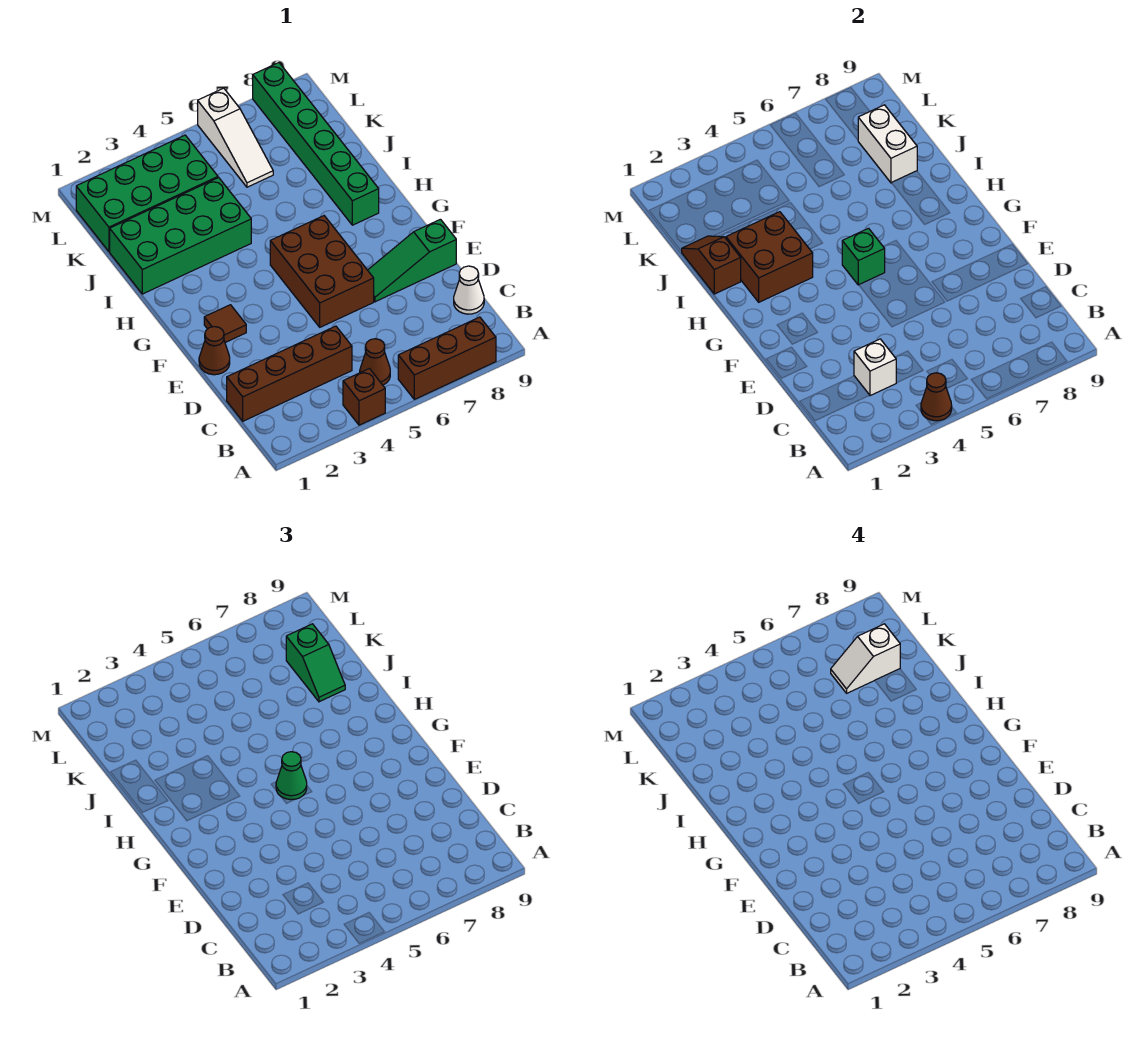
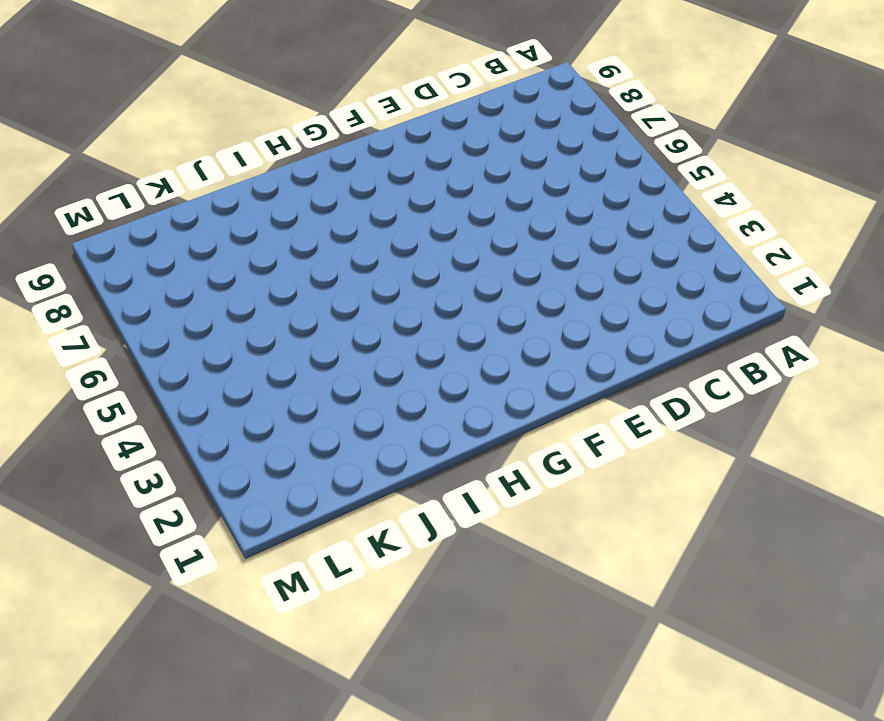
none -> brown brick A4 level 1
none -> brown brick A6:A8 level 1
none -> brown cone B5 level 1

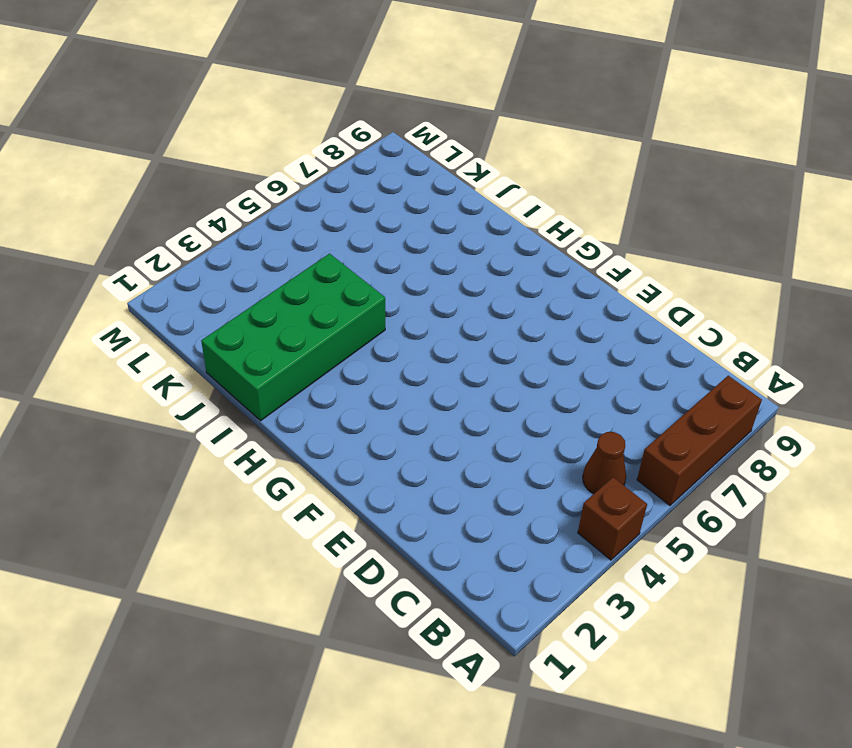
none -> brown brick C1:C4 level 1
none -> white cone C9 level 1
none -> brown cone E1 level 1

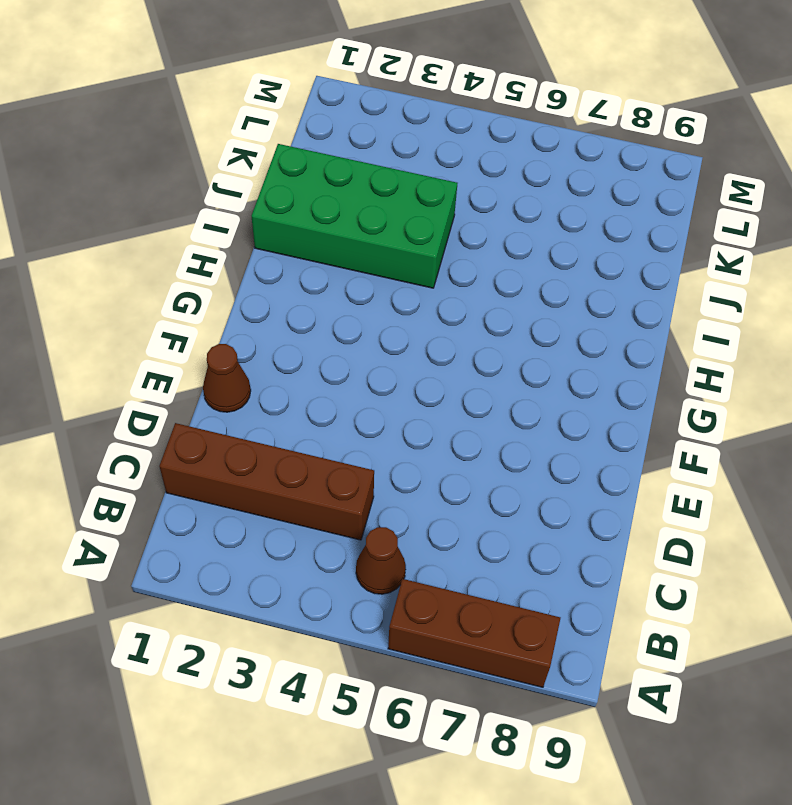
none -> brown brick A4 level 1
none -> white cone C9 level 1
none -> brown brick E5:G6 level 1

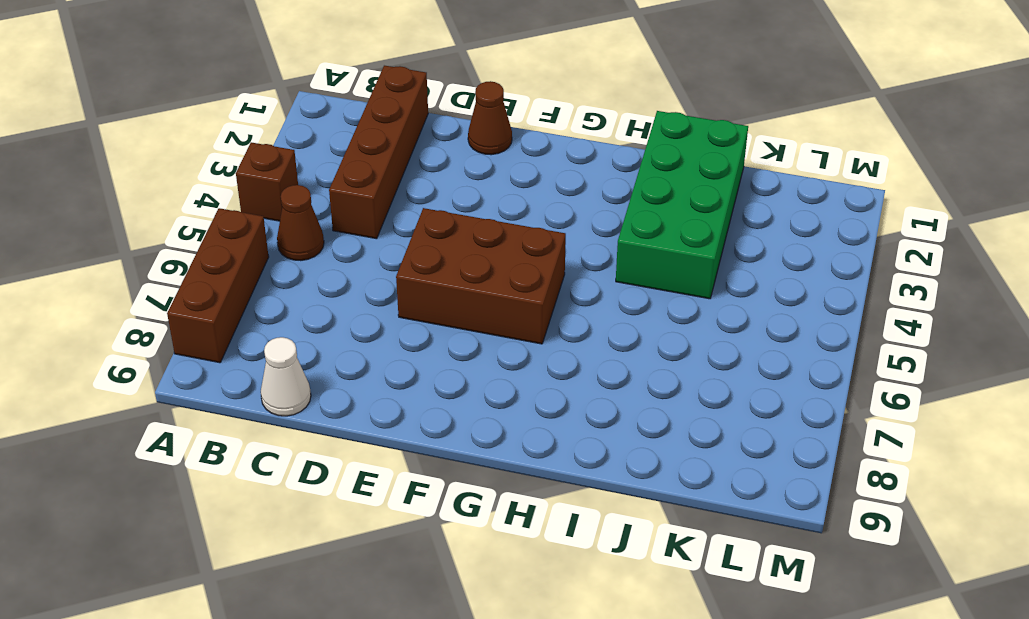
none -> green slope E7:E9 level 1 top 9
none -> brown tile F2 level 1
none -> green brick H8:M8 level 1

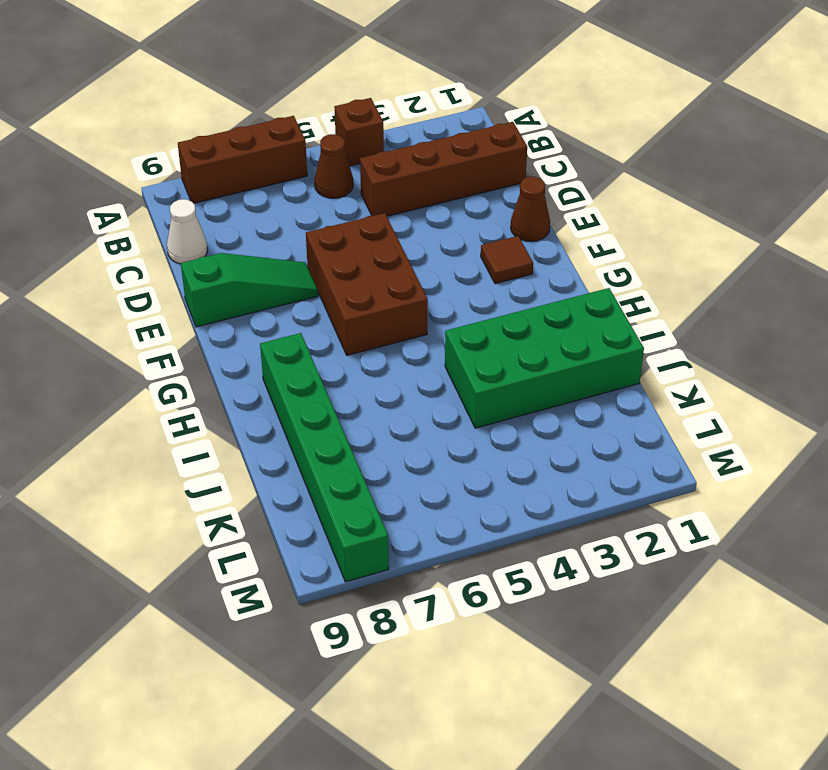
none -> green brick K1:L4 level 1
none -> white slope K6:M6 level 1 top M
none -> brown cone A4 level 2

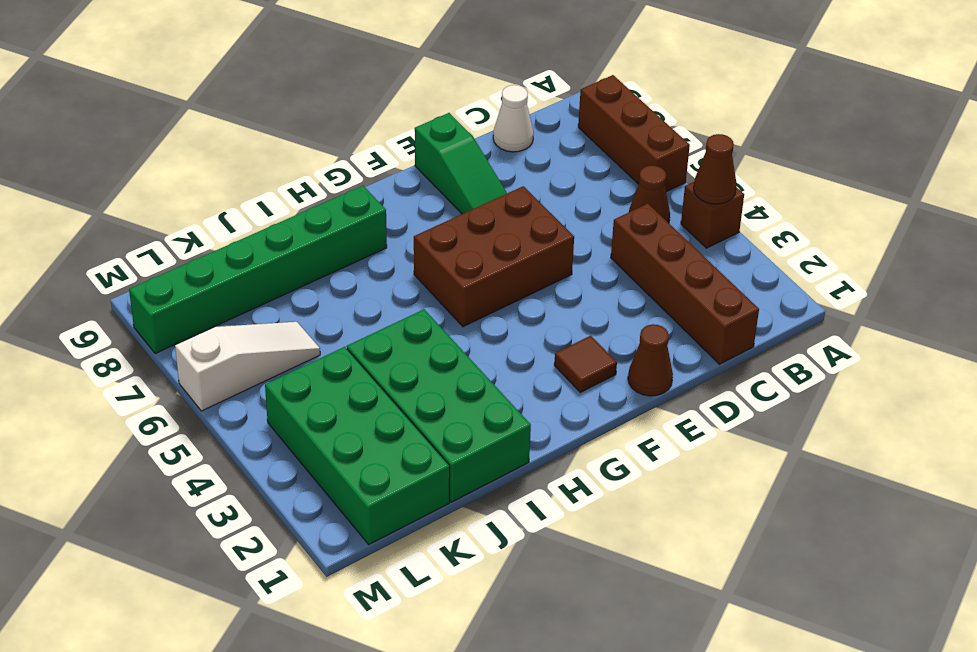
none -> white brick C3 level 2
none -> green brick G5 level 2
none -> brown brick H2:I3 level 2

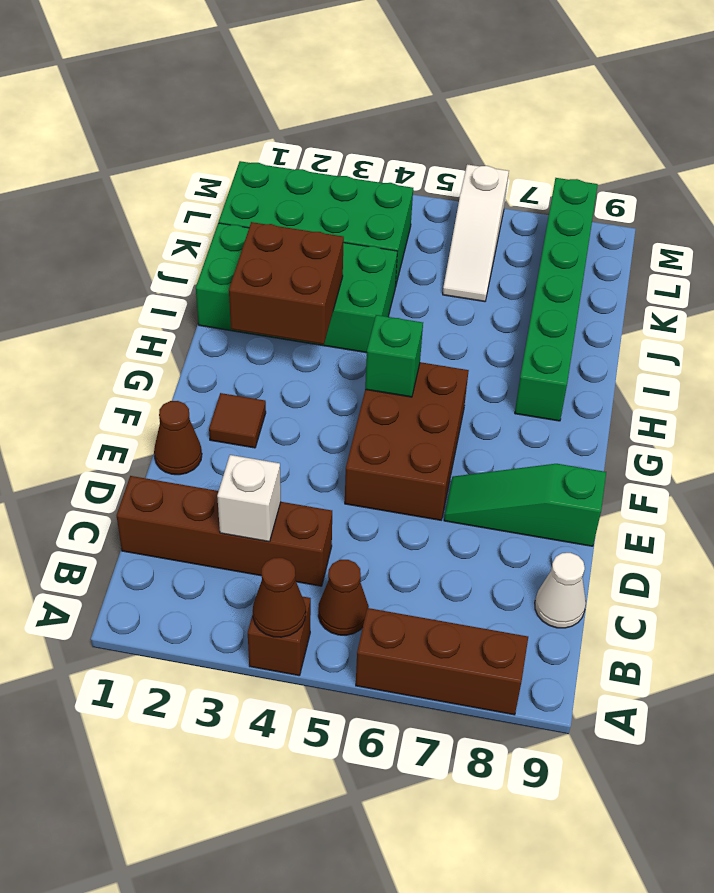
none -> brown slope I1:J1 level 2 top I
none -> white brick J8:K8 level 2
none -> green cone G5 level 3

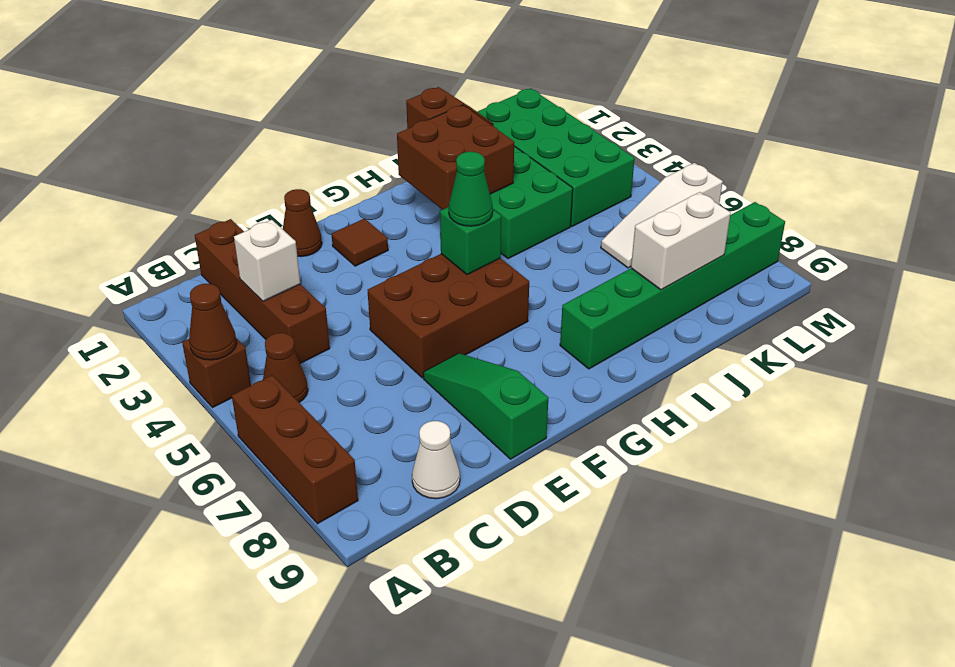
none -> green slope J8:K8 level 3 top K
none -> white slope K7:K8 level 4 top 8

